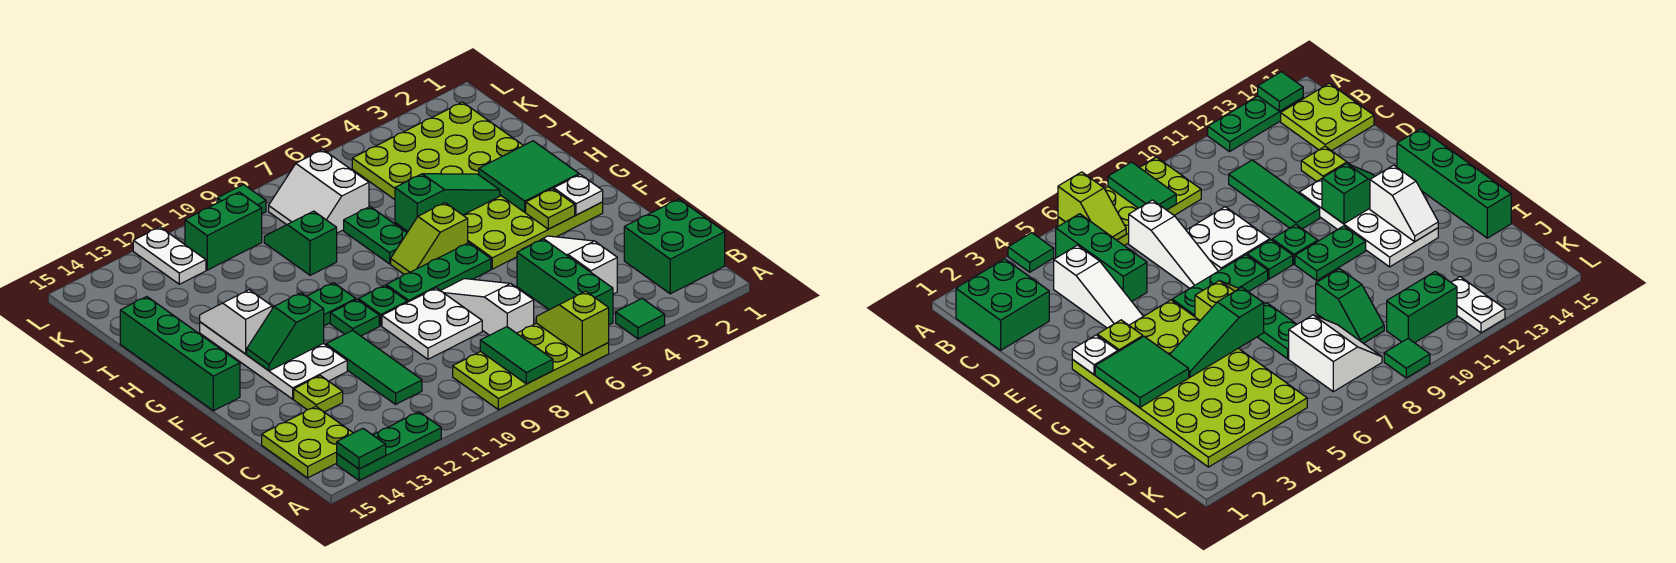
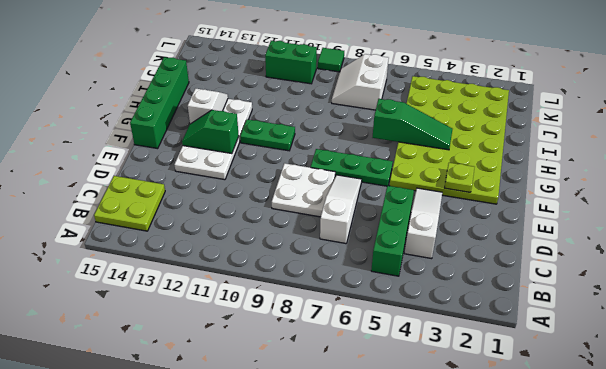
none -> green tile A4 level 1
none -> lime plate A6:B9 level 1
none -> green plate A12:A14 level 1
none -> green brick B1:C2 level 1

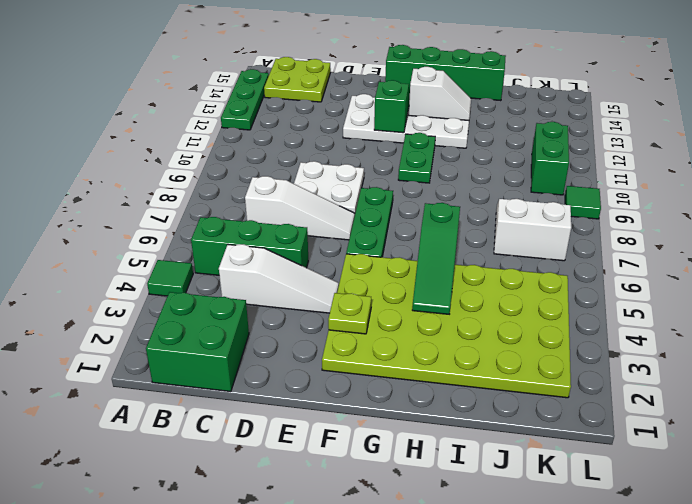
none -> lime plate A6:B9 level 1
none -> green tile C11:E11 level 1
none -> lime plate D13 level 1
none -> green plate F9 level 1

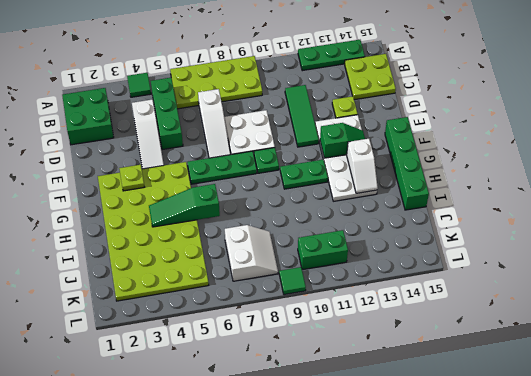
none -> green plate F10 level 1
none -> lime slope G6:G7 level 1 top 6
none -> green plate H7:I7 level 1
none -> green slope I9:J9 level 1 top I

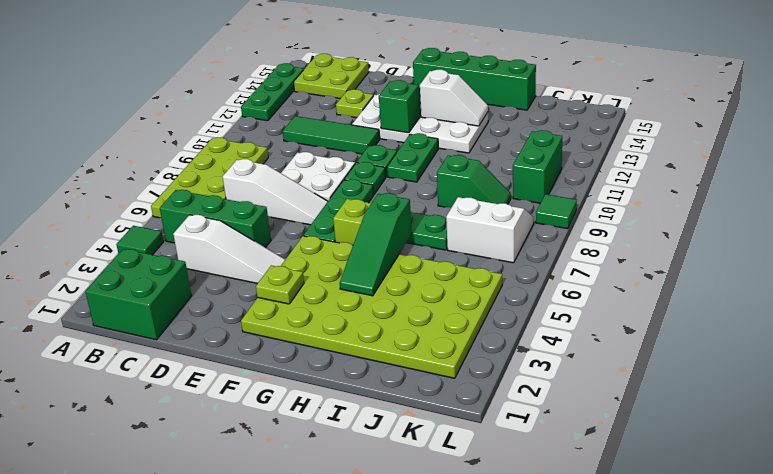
none -> white plate K12:L12 level 1
none -> lime slope A6:B6 level 2 top A
none -> green tile A8:B8 level 2
none -> green tile A14 level 2

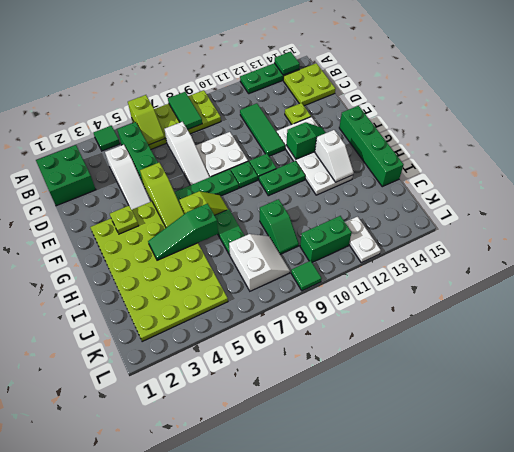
lime slope E5:G5 level 2 top E -> none
none -> white plate F2 level 2
none -> green tile G2:H3 level 2

